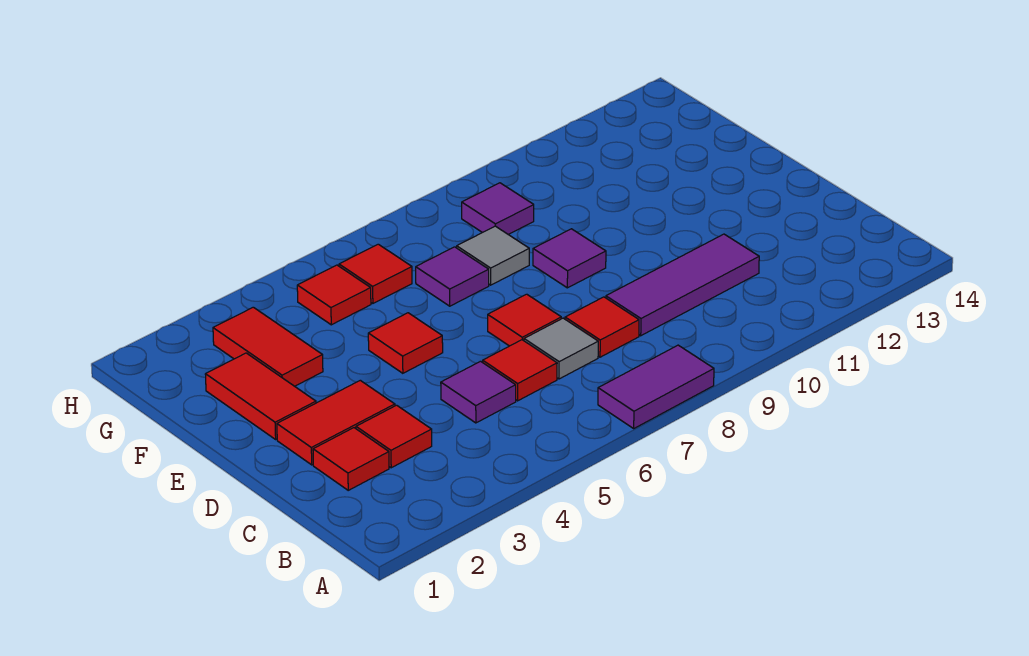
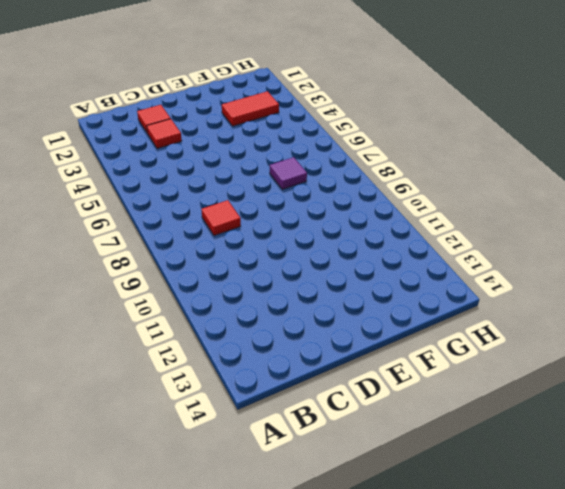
none -> purple tile A7:A8 level 1
none -> purple tile C5 level 1
none -> red tile C6 level 1

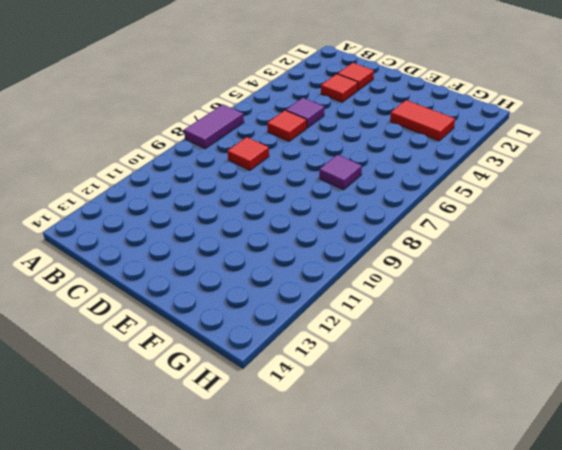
none -> grey tile C7 level 1
none -> purple tile C9:C11 level 1
none -> red tile D2:D3 level 1

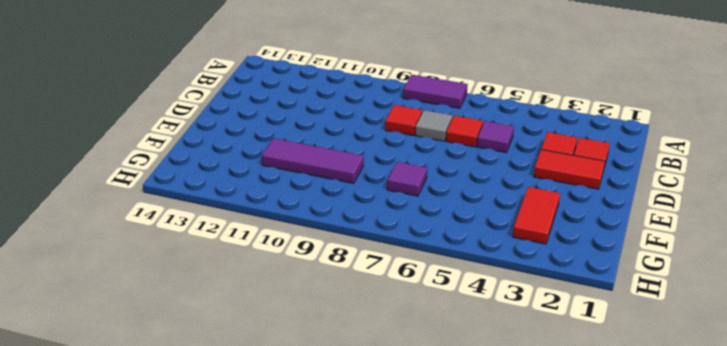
purple tile F9:F11 level 1 -> purple tile C9:C11 level 1
none -> red tile D7 level 1
none -> red tile E2:F2 level 1
none -> red tile E5 level 1

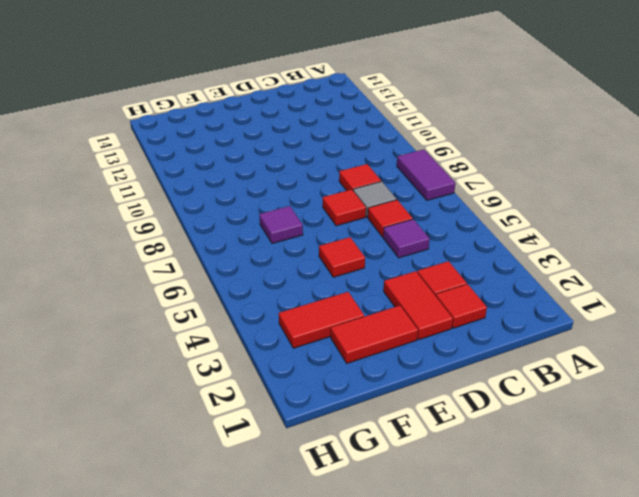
none -> purple tile C9:C11 level 1
none -> purple tile E9 level 1
none -> grey tile F8 level 1

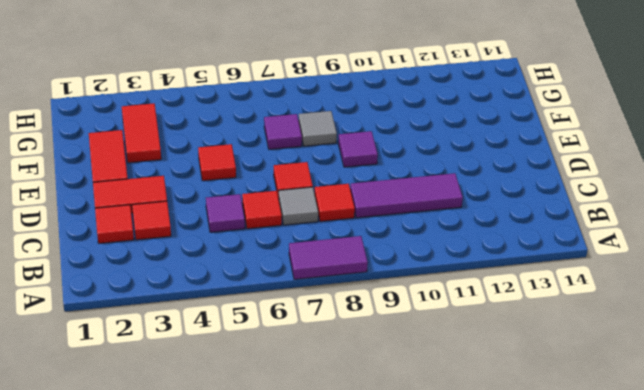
none -> red tile G5 level 1
none -> red tile G6 level 1
none -> purple tile G9 level 1

